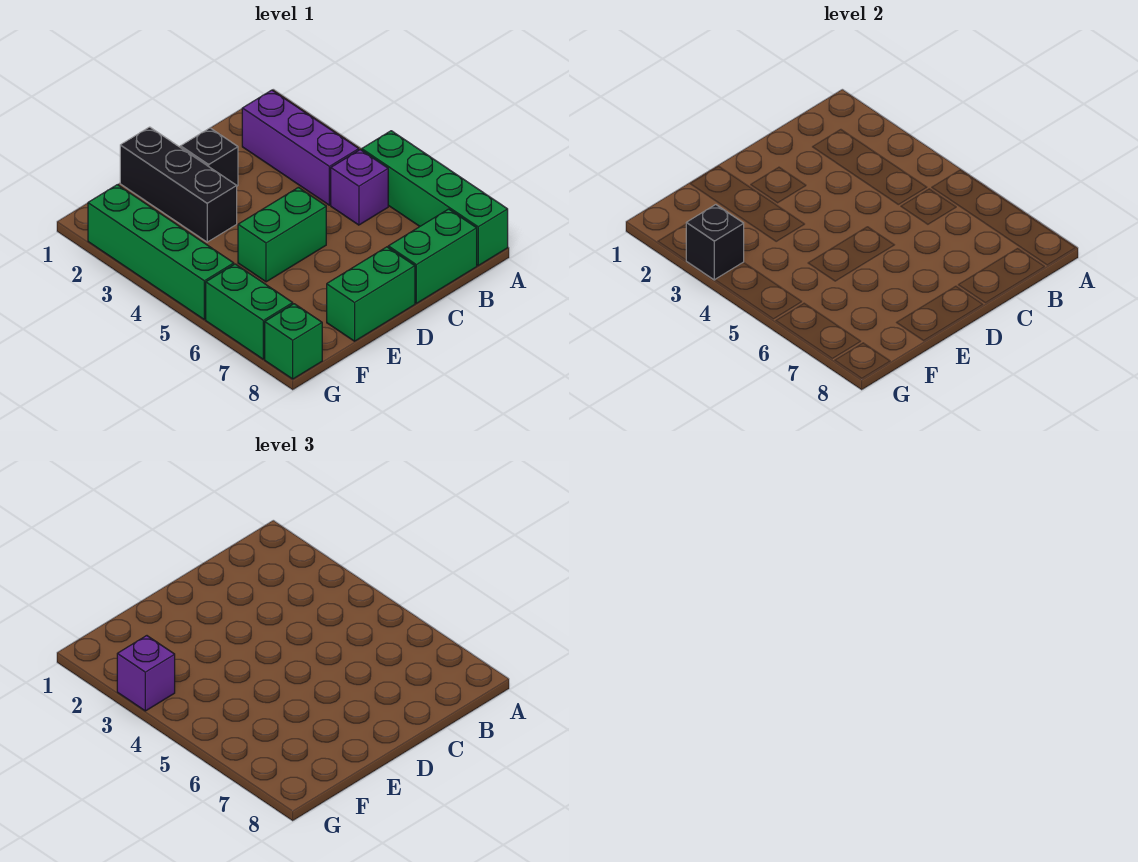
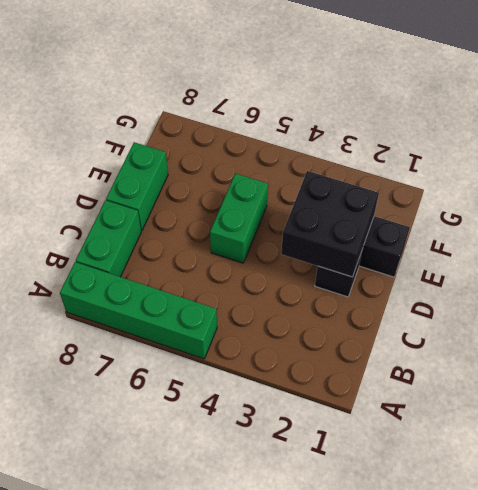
black brick D2:E3 level 2 -> none
none -> purple brick B2:B4 level 1
none -> purple brick B5 level 1
none -> green brick G2:G5 level 1

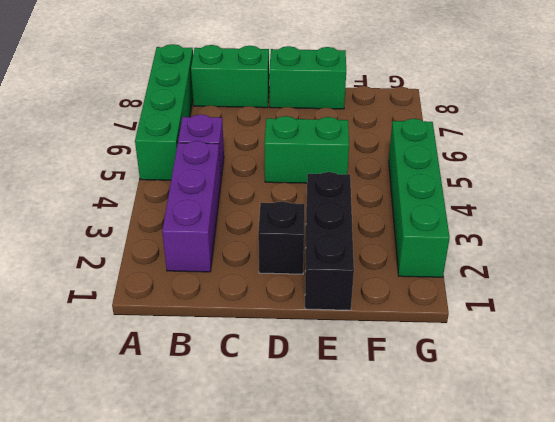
none -> green brick G6:G7 level 1
none -> green brick G8 level 1
none -> black brick G3 level 2

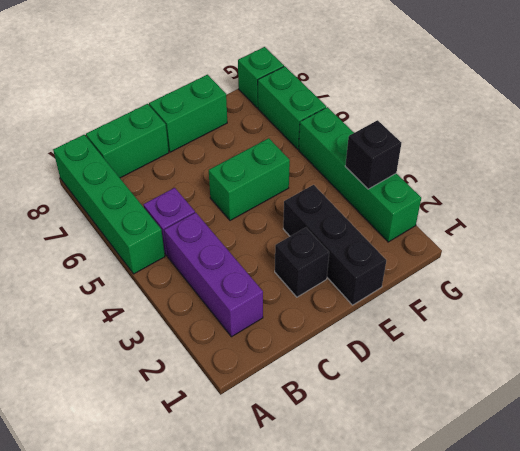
none -> purple brick G3 level 3

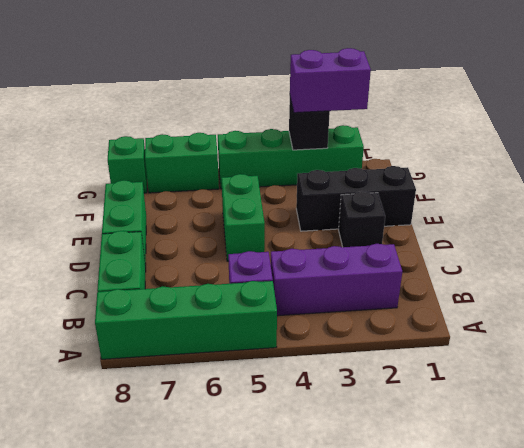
purple brick G2:G3 level 3 -> purple brick G3 level 3

